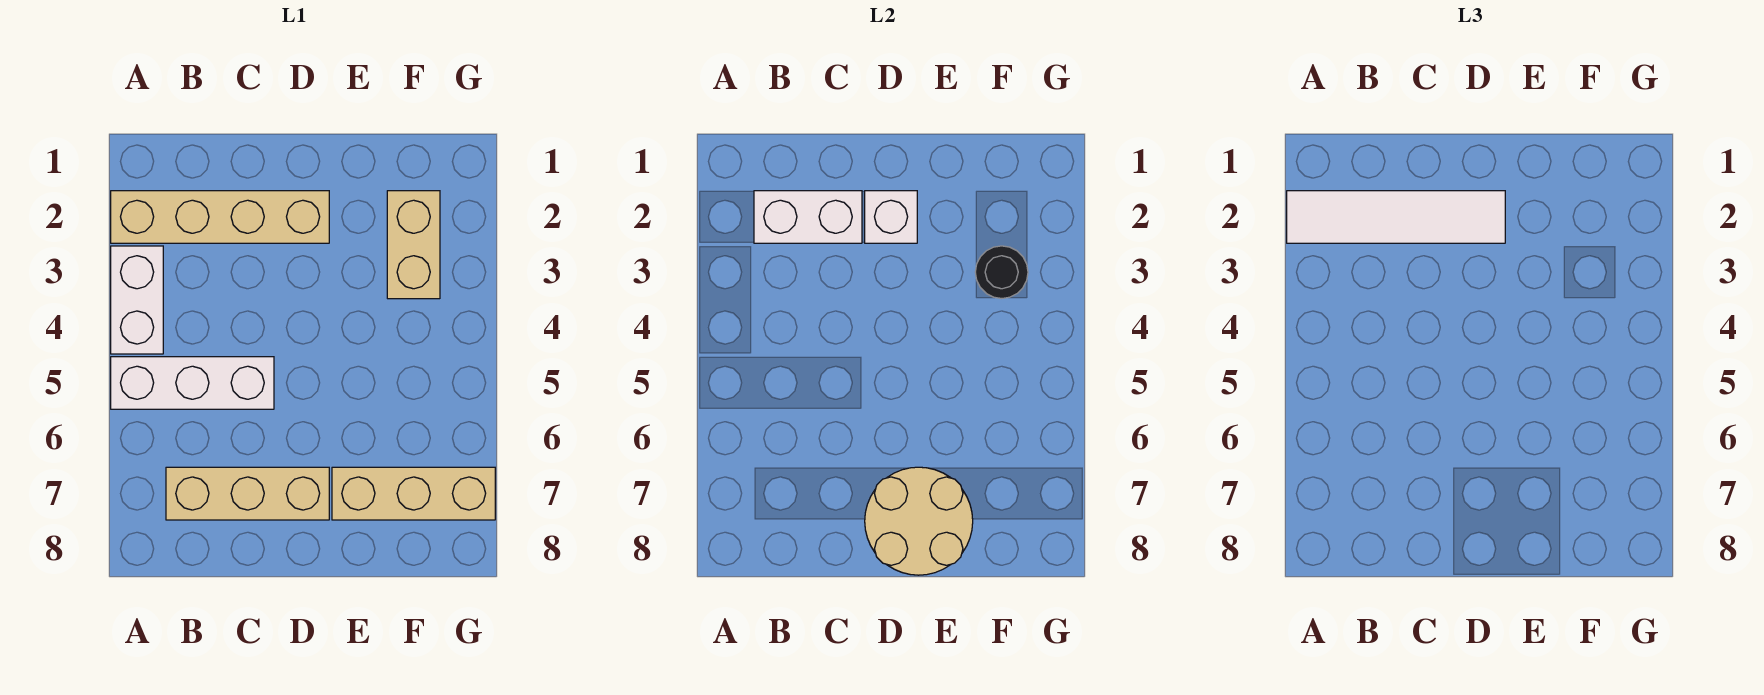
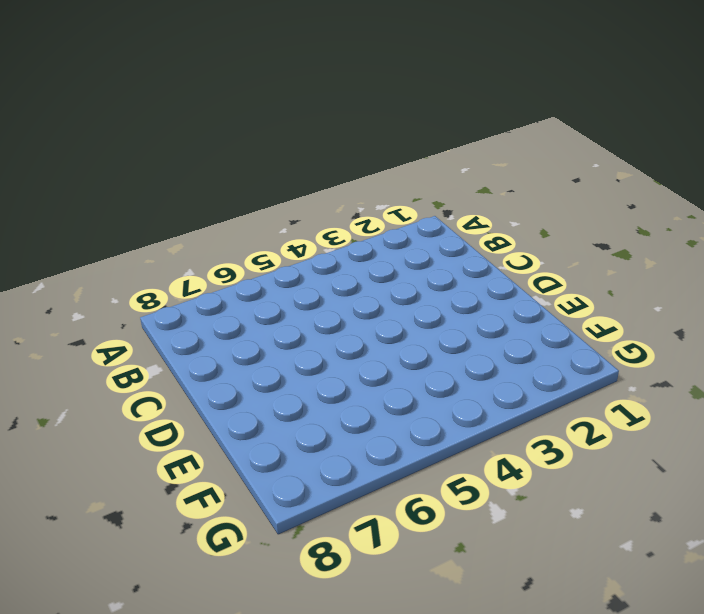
none -> tan brick A2:D2 level 1
none -> white brick A3:A4 level 1

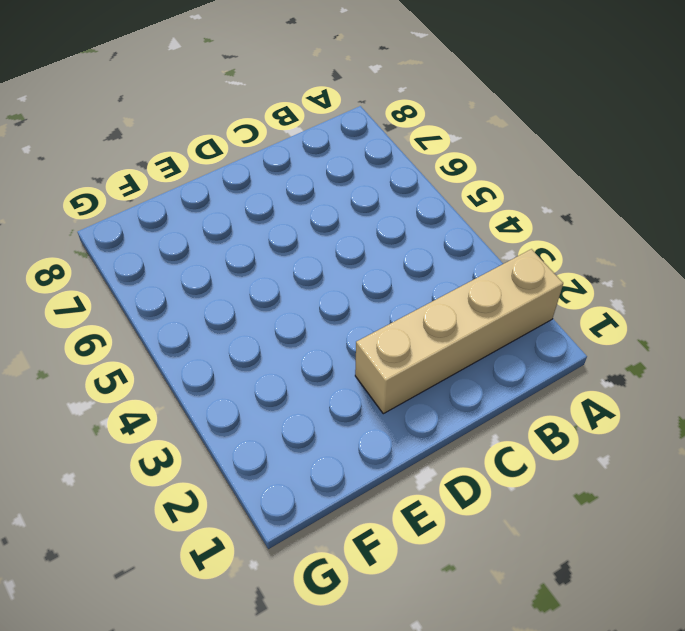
none -> white brick A3:A4 level 1
none -> white brick A5:C5 level 1

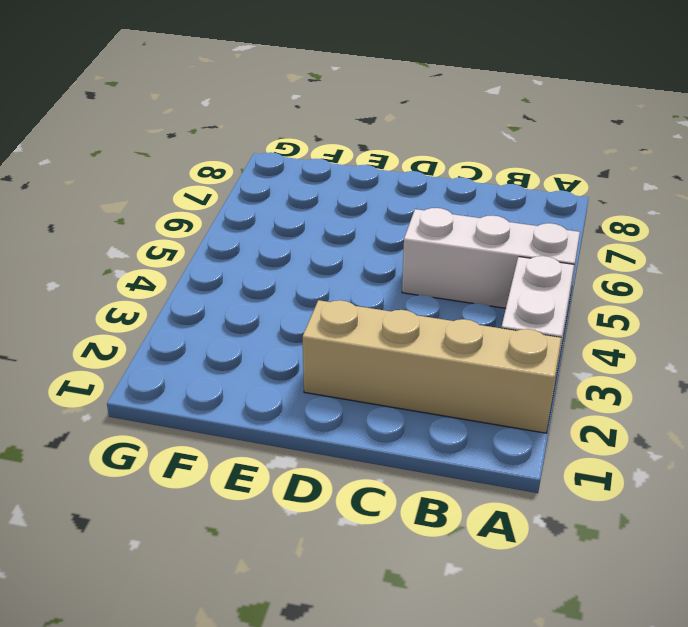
none -> tan brick B7:D7 level 1
none -> tan brick E7:G7 level 1

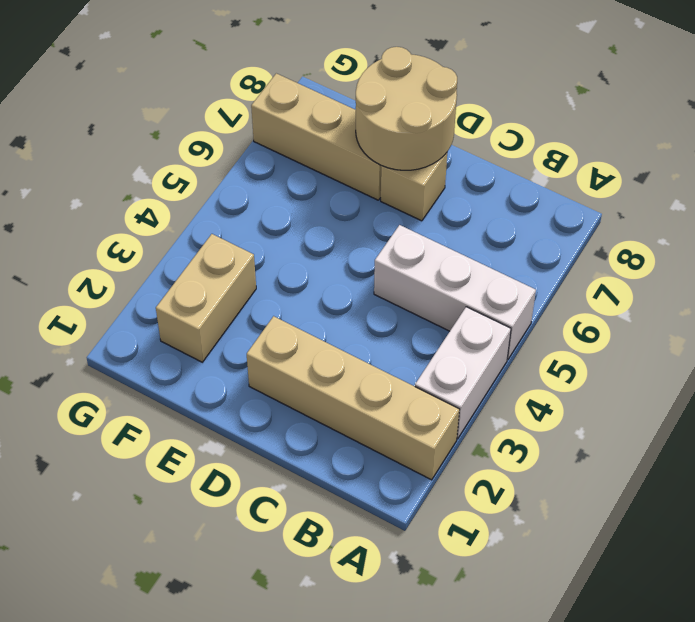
tan brick D7 level 1 -> tan brick B7:D7 level 1
none -> white brick B2:C2 level 2
none -> white brick D2 level 2

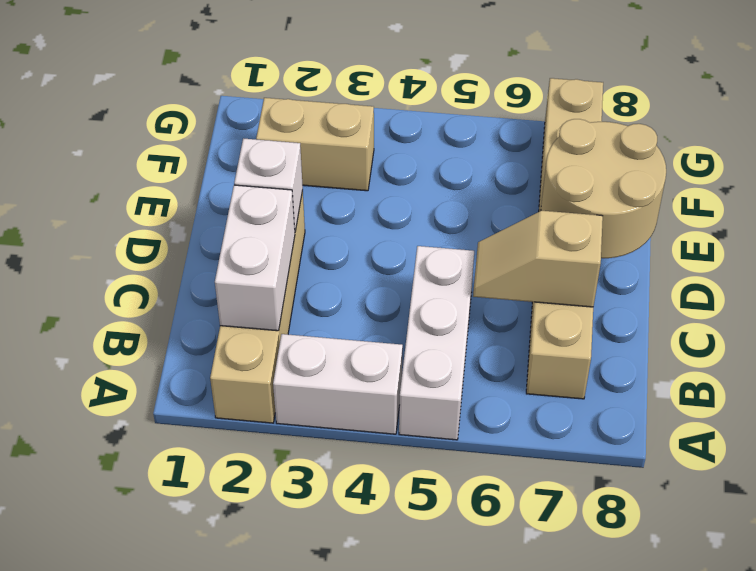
tan slope C6:C7 level 2 top 7 -> none
none -> black round brick F3 level 2
none -> white tile A2:D2 level 3

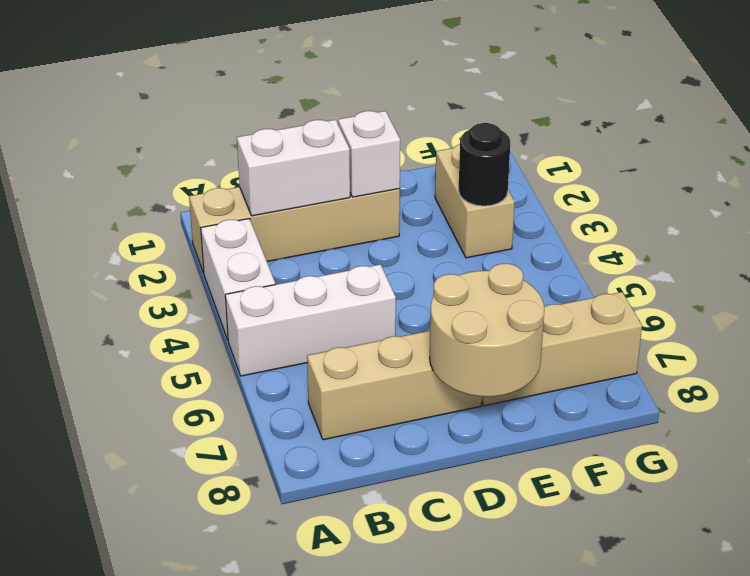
none -> white tile A2:D2 level 3

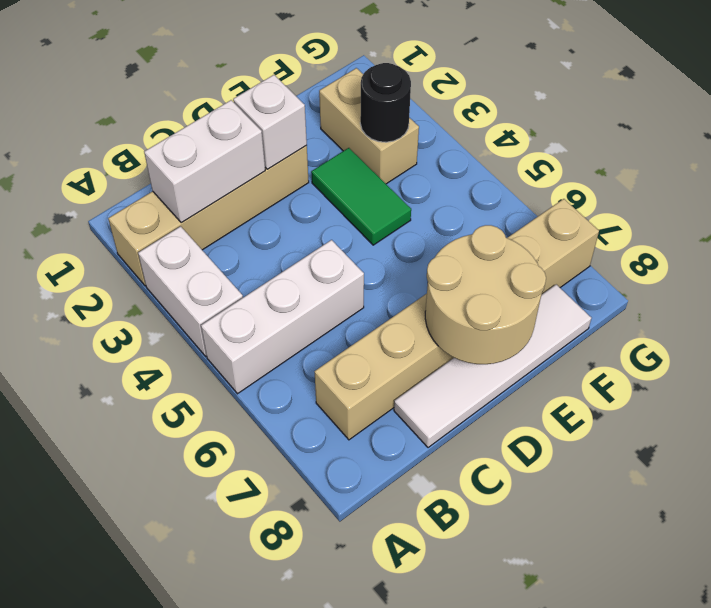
white tile C8:F8 level 1 -> white tile A2:D2 level 3
green tile E3:E4 level 1 -> none

